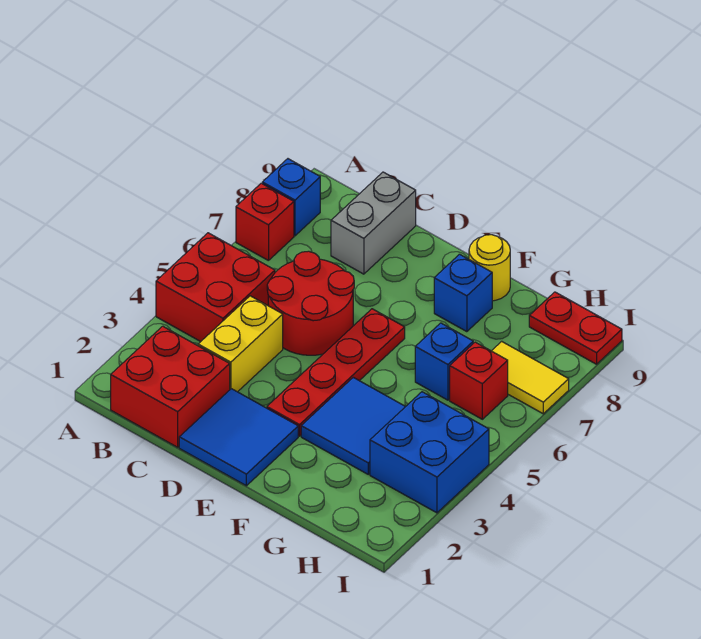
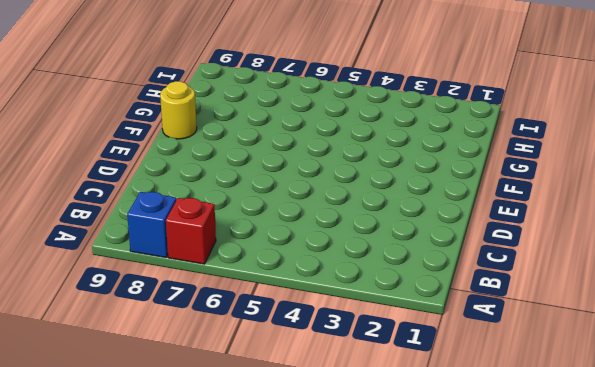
none -> red brick A4:B5 level 1
none -> red brick B1:C2 level 1
none -> yellow brick C3:C4 level 1

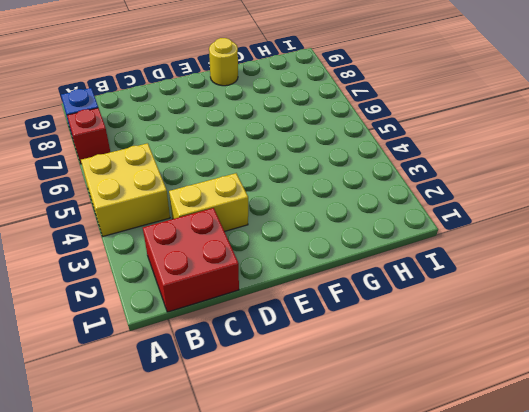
yellow brick A4:B5 level 1 -> red brick A4:B5 level 1
yellow brick C3:D3 level 1 -> yellow brick C3:C4 level 1
none -> red round brick C5:D6 level 1
none -> grey brick C8:C9 level 1
none -> blue tile D1:E2 level 1

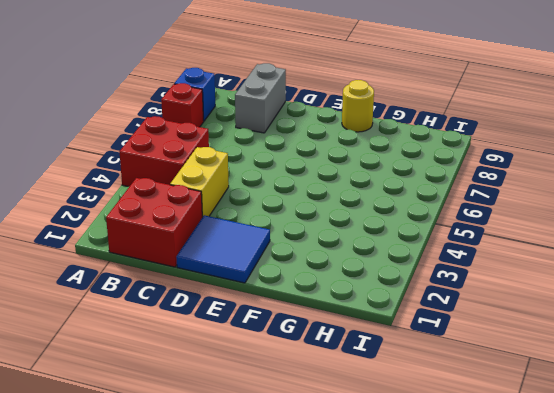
none -> red round brick C5:D6 level 1
none -> red plate E3:E6 level 1
none -> blue tile F3:G4 level 1

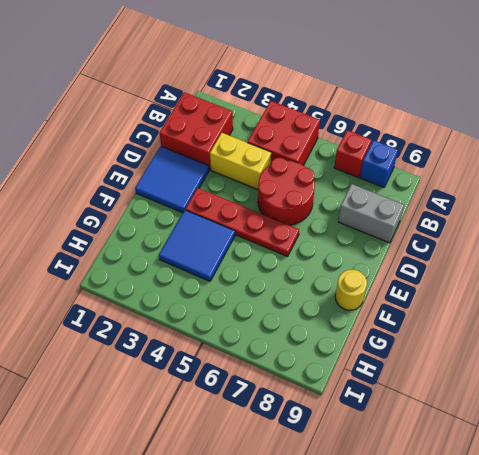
none -> blue brick F8 level 1
none -> blue brick G6 level 1
none -> blue brick H3:I4 level 1

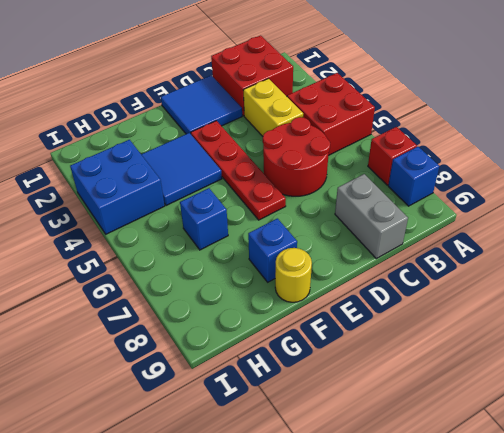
none -> red brick H6 level 1
none -> yellow tile H7:I7 level 1
none -> red plate H9:I9 level 1

